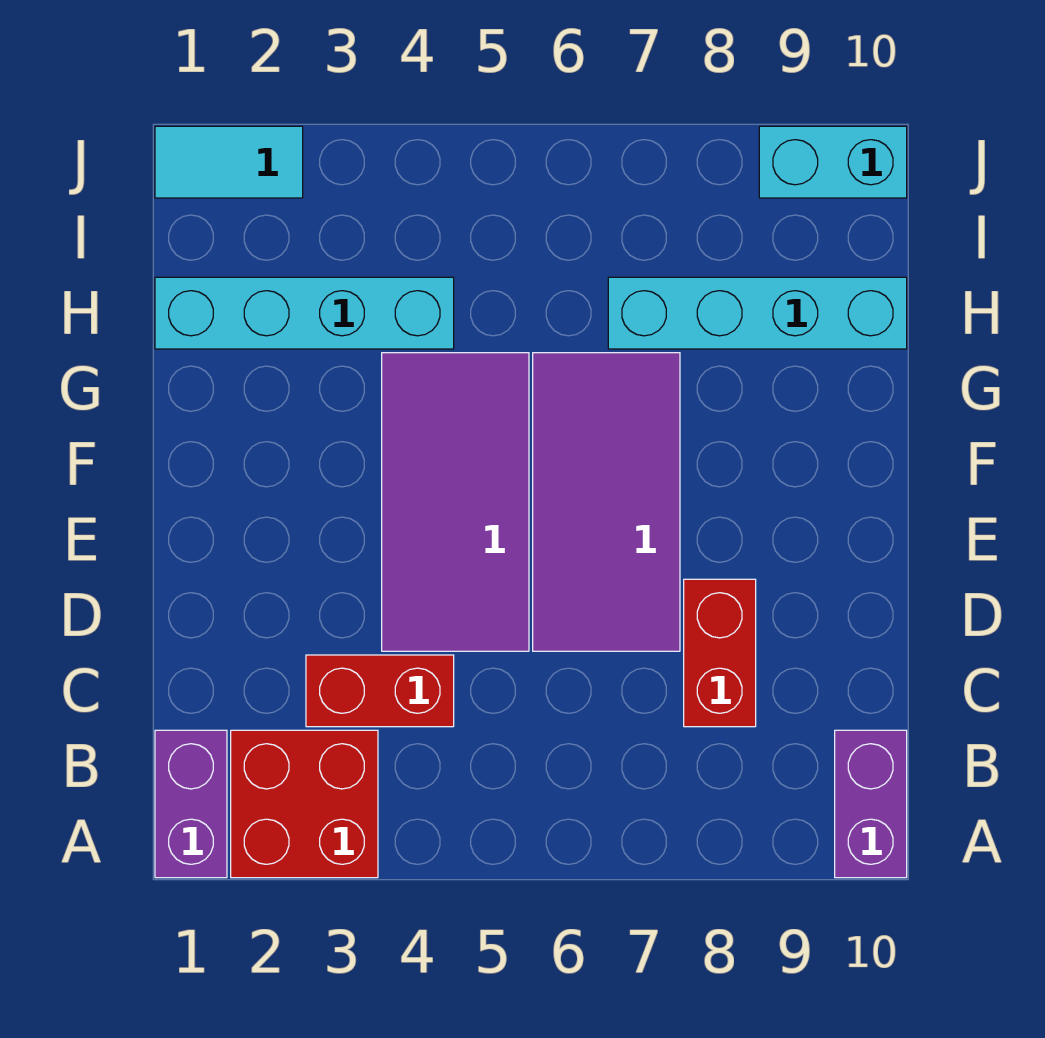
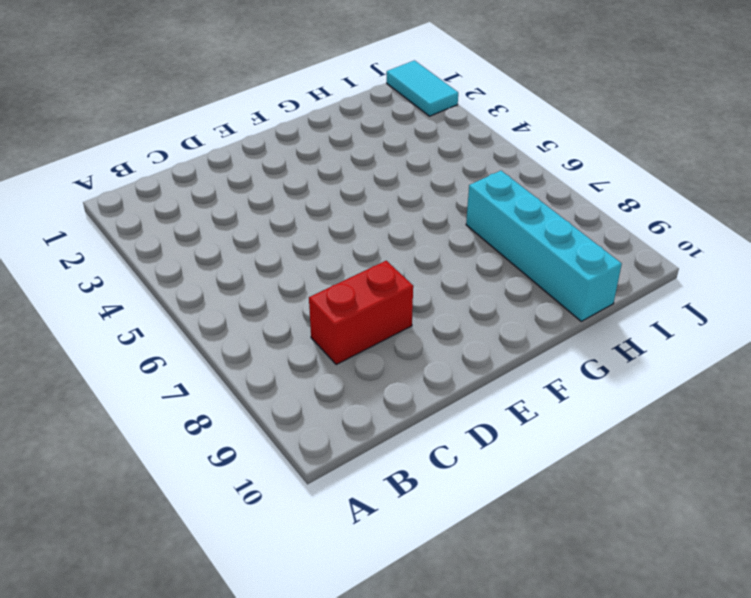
none -> purple brick A1:B1 level 1
none -> red brick A2:B3 level 1

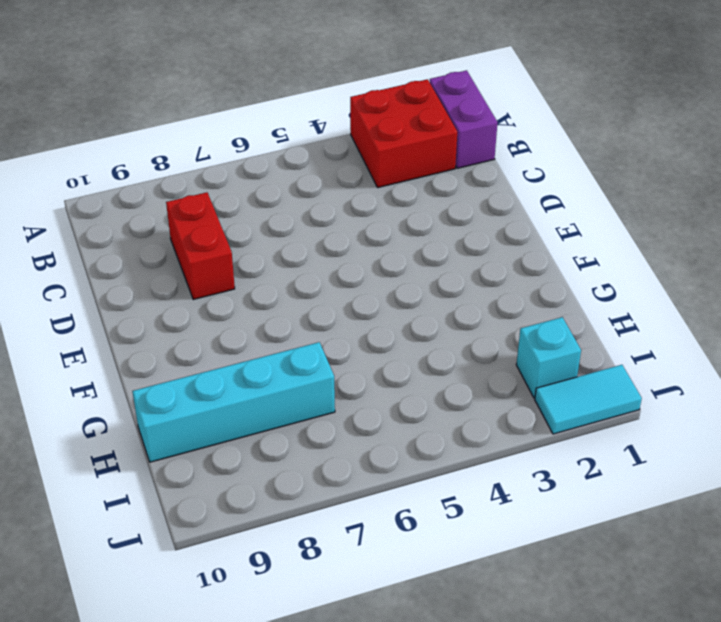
cyan brick I2 level 1 -> none
none -> purple brick A10:B10 level 1
none -> red brick C3:C4 level 1

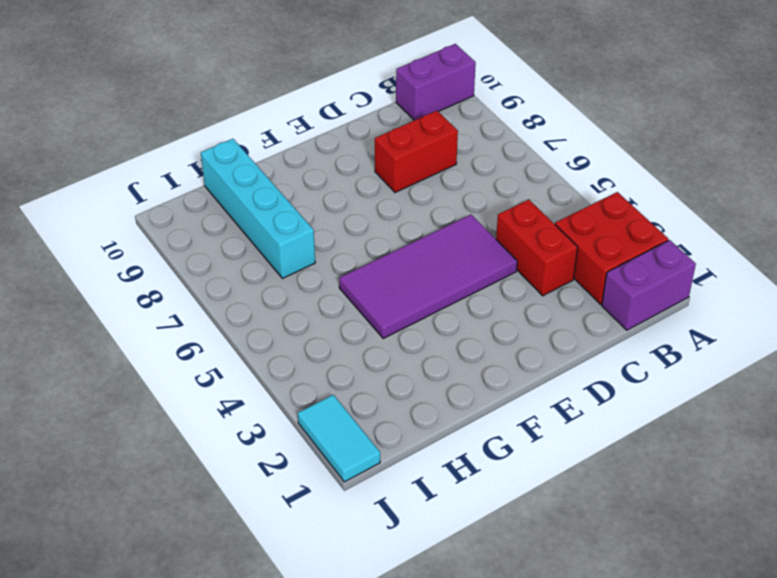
none -> purple tile D6:G7 level 1
none -> cyan brick H1:H4 level 1

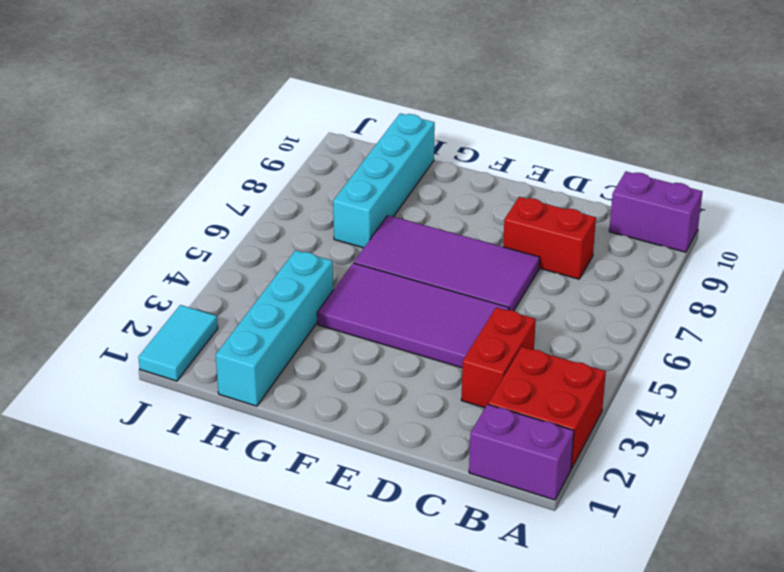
none -> cyan brick J9:J10 level 1

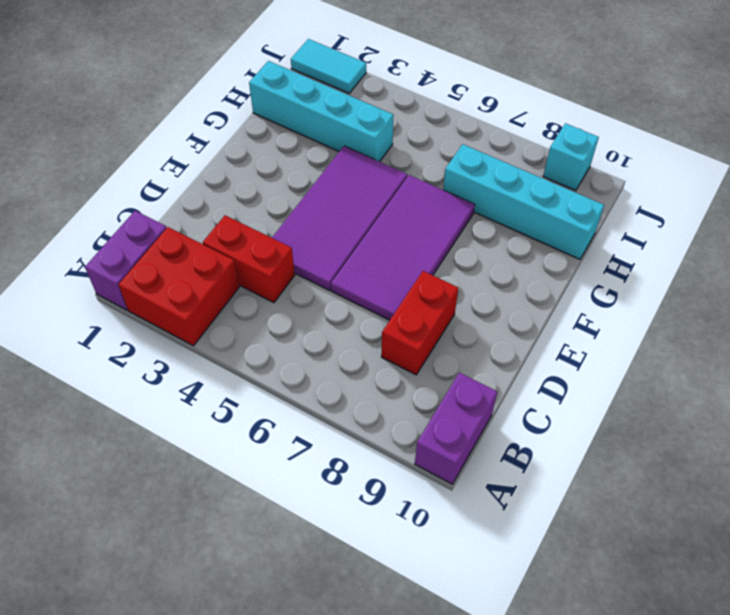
cyan brick J9 level 1 -> cyan brick J9:J10 level 1

